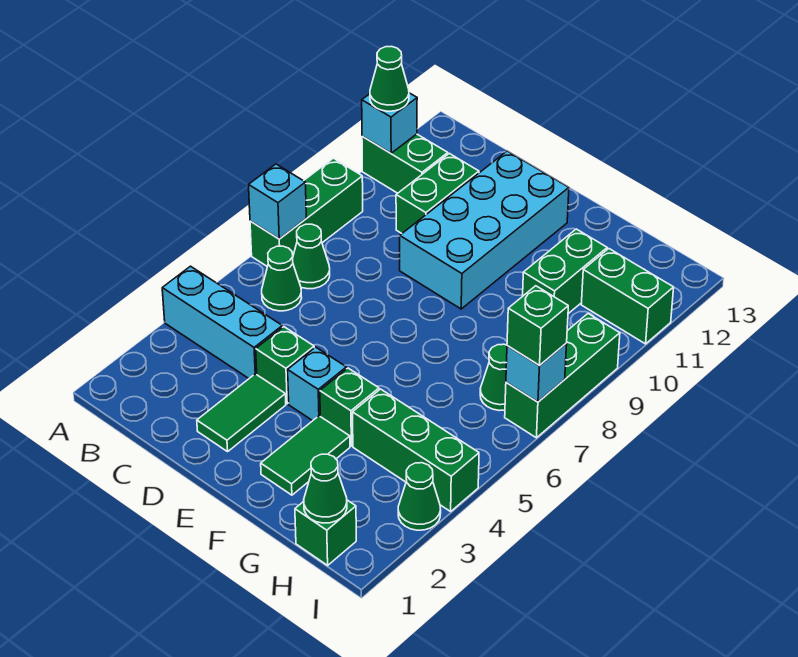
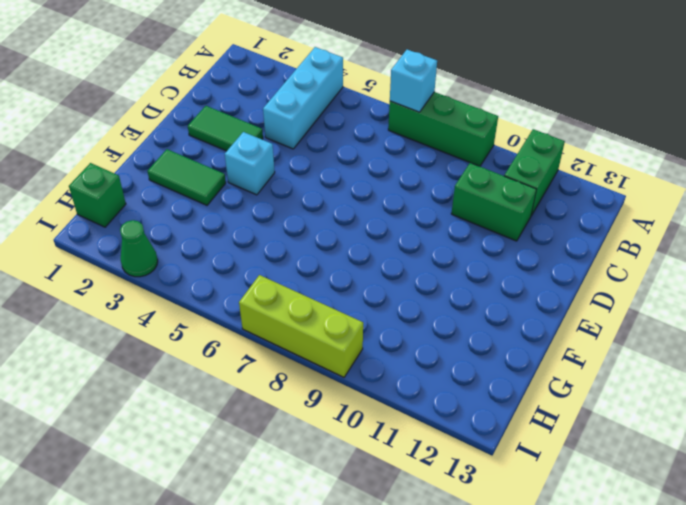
lime brick I7:I9 level 1 -> green brick I7:I9 level 1
none -> green cone B6 level 1
none -> green cone B7 level 1
none -> green brick D4 level 1

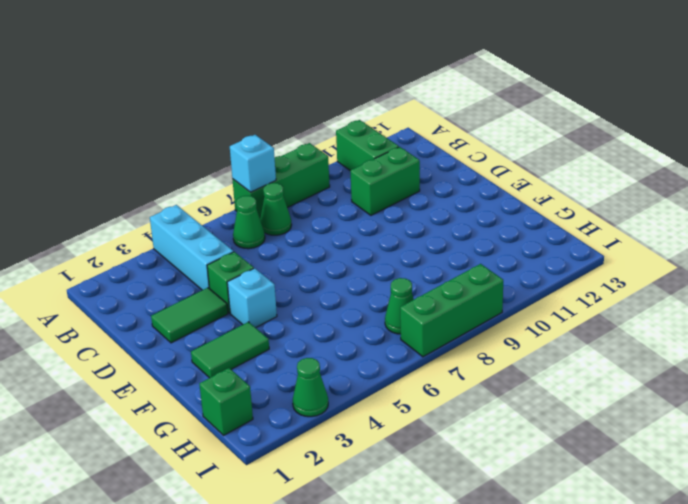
none -> cyan brick D9:E12 level 1
none -> green brick F4 level 1
none -> green brick G4:I4 level 1

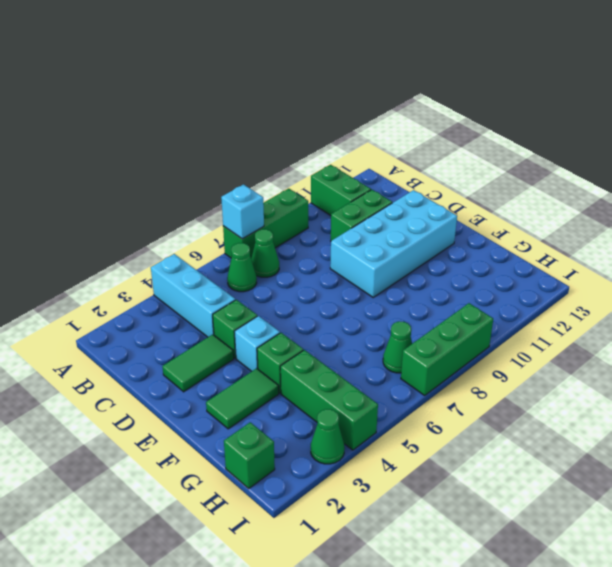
none -> green brick G10:G11 level 1
none -> green brick H11:I11 level 1
none -> cyan brick A11 level 2

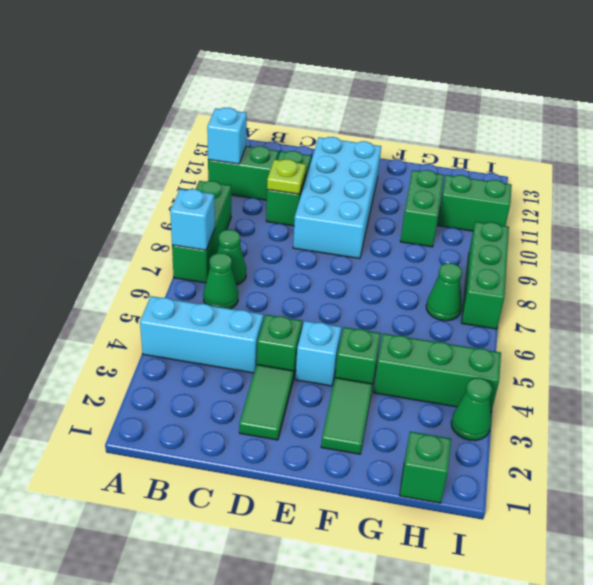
lime plate C10 level 2 -> none
none -> green cone H1 level 2
none -> cyan brick I7 level 2
none -> green cone A11 level 3

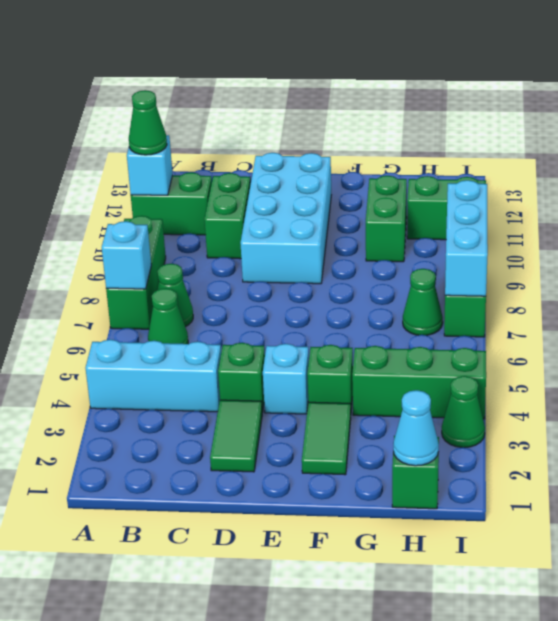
cyan cone H1 level 2 -> green cone H1 level 2
cyan brick I7:I9 level 2 -> cyan brick I7 level 2
none -> green brick I7 level 3

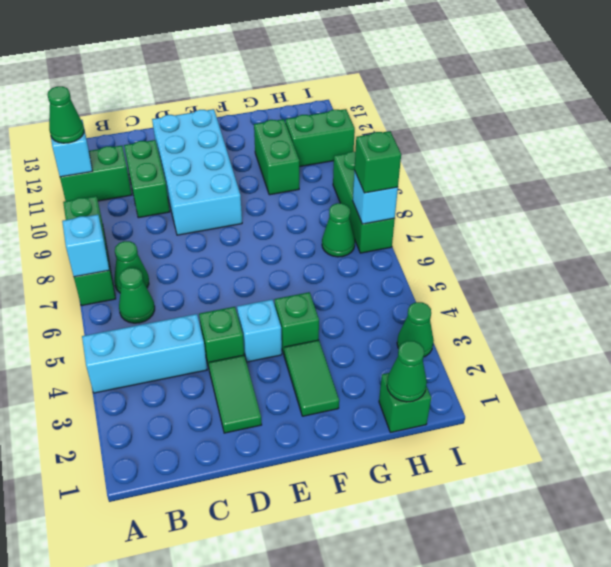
none -> green brick G4:I4 level 1

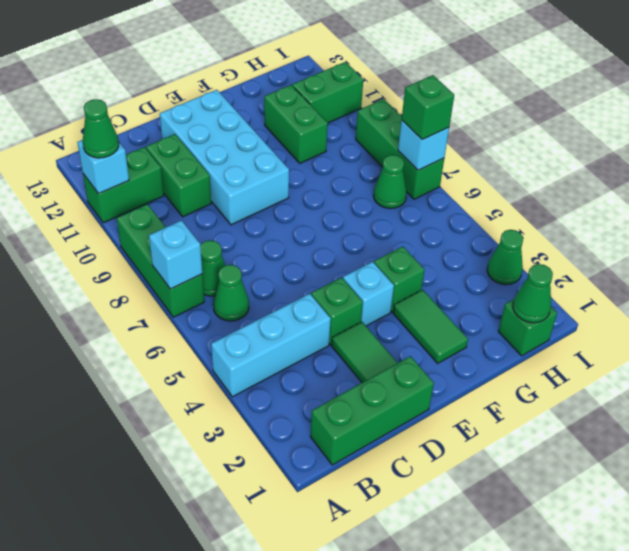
green brick B1:D1 level 1 -> green brick G4:I4 level 1

